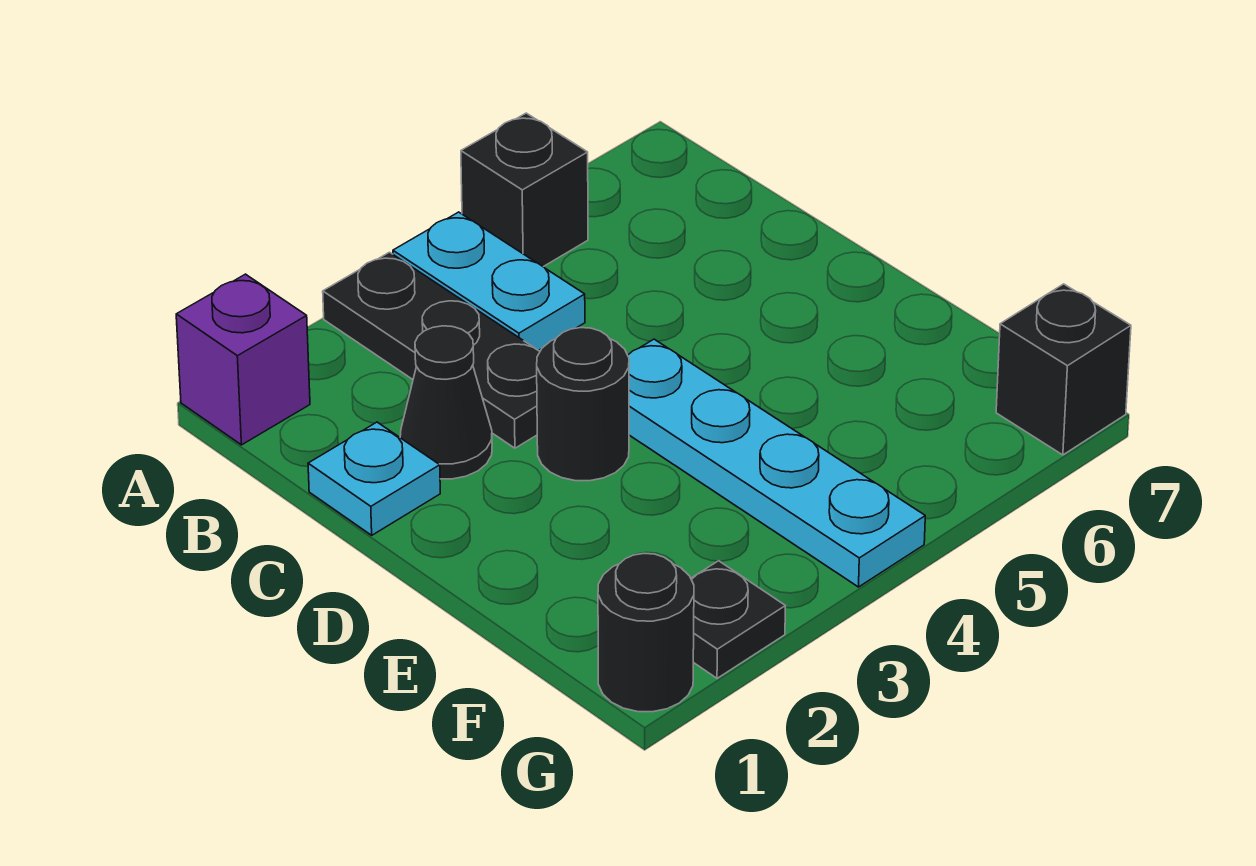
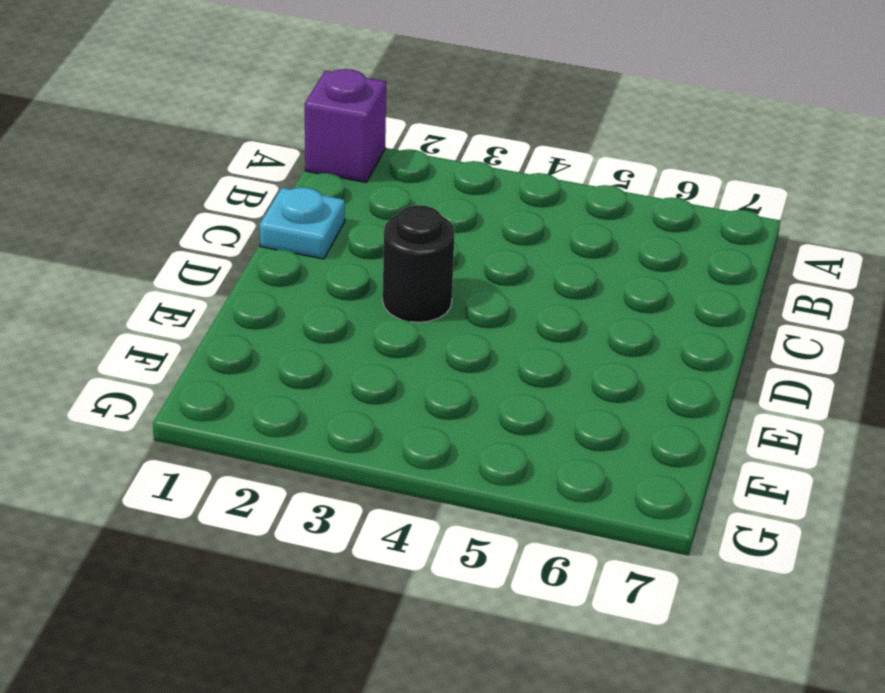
none -> black plate A3:C3 level 1
none -> cyan plate A4:B4 level 1

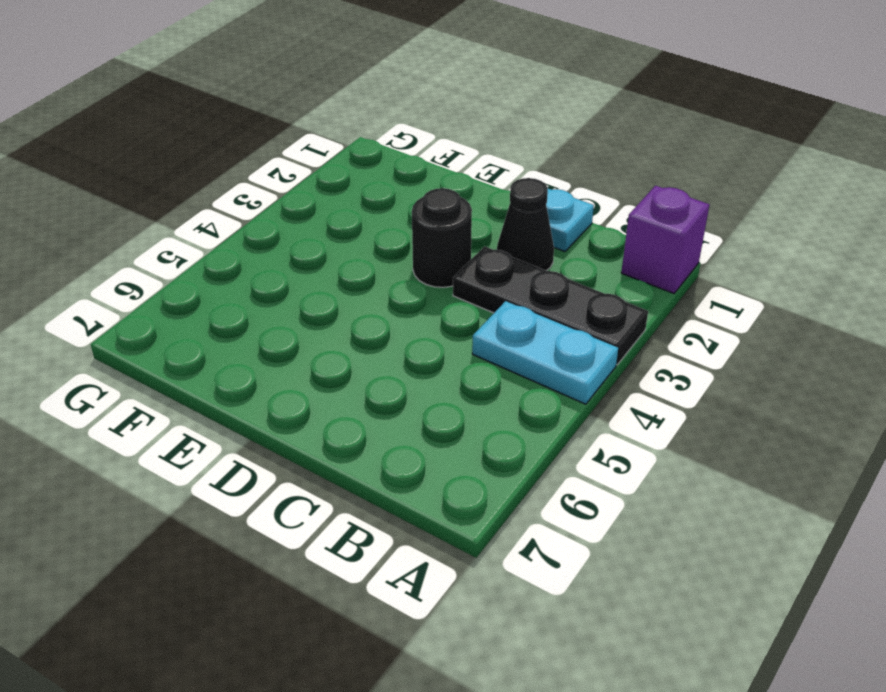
none -> black brick A5 level 1
none -> cyan plate D4:G4 level 1

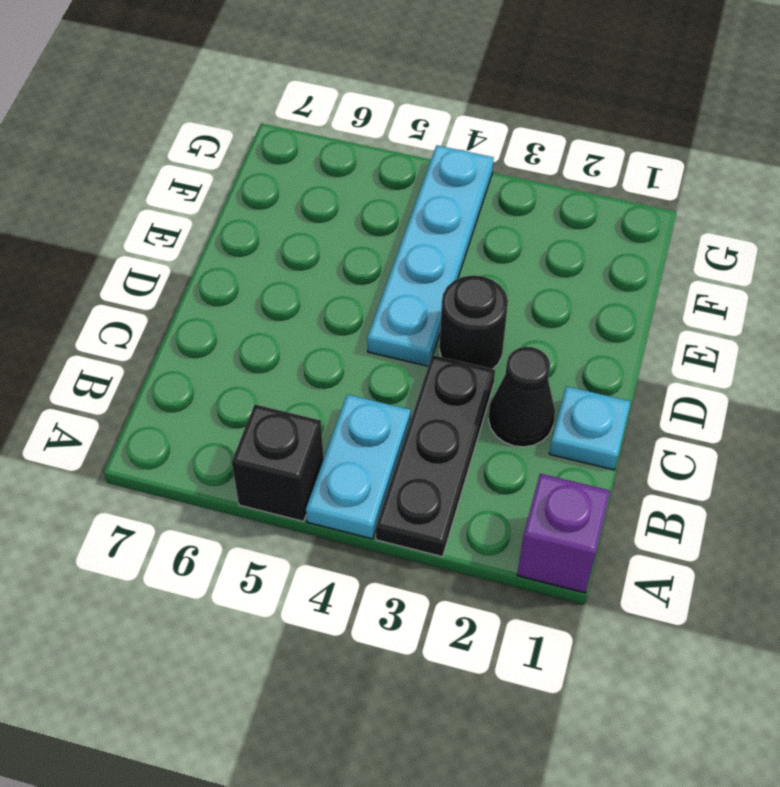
none -> black round brick G1 level 1
none -> black plate G2 level 1

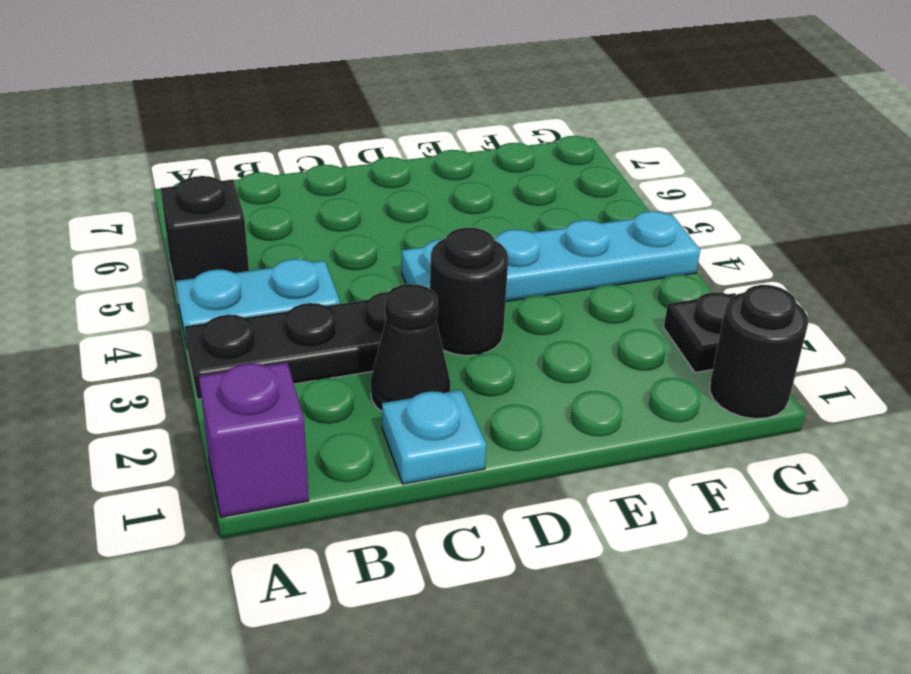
none -> black brick G7 level 1

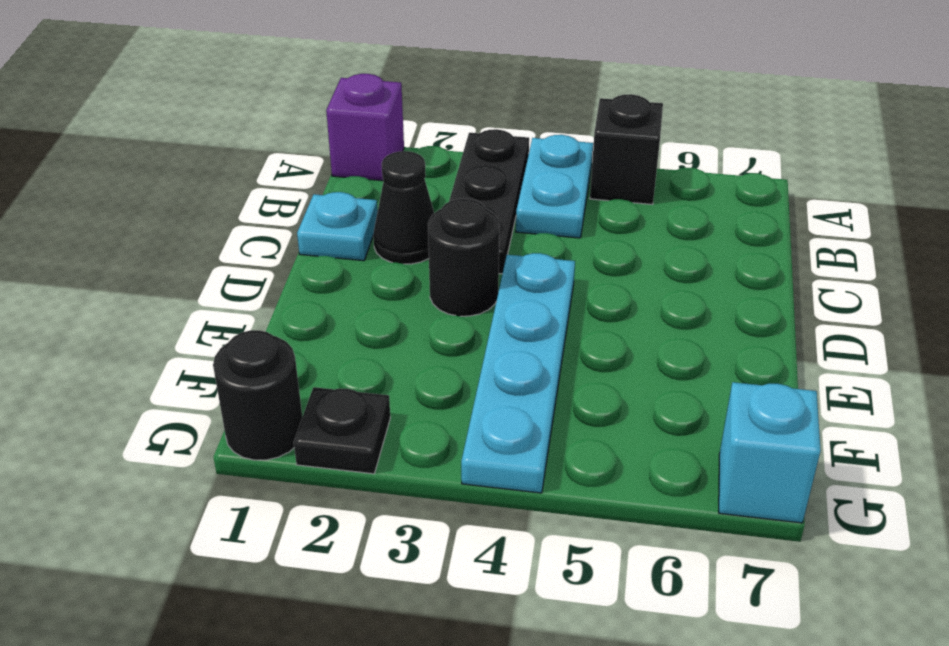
cyan brick G7 level 1 -> black brick G7 level 1

